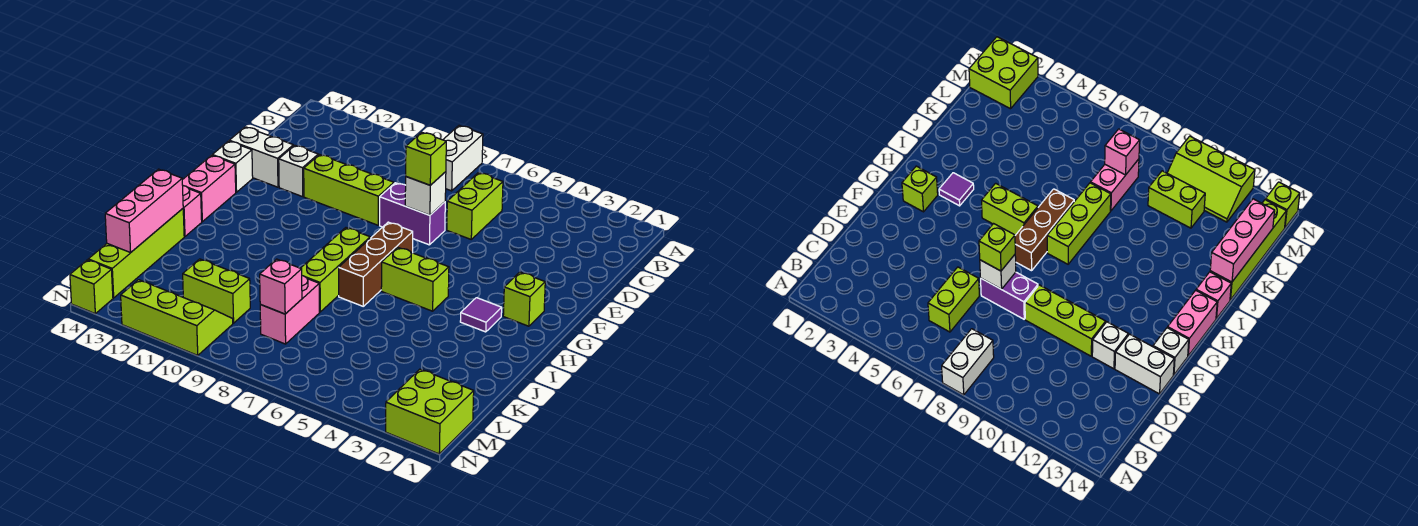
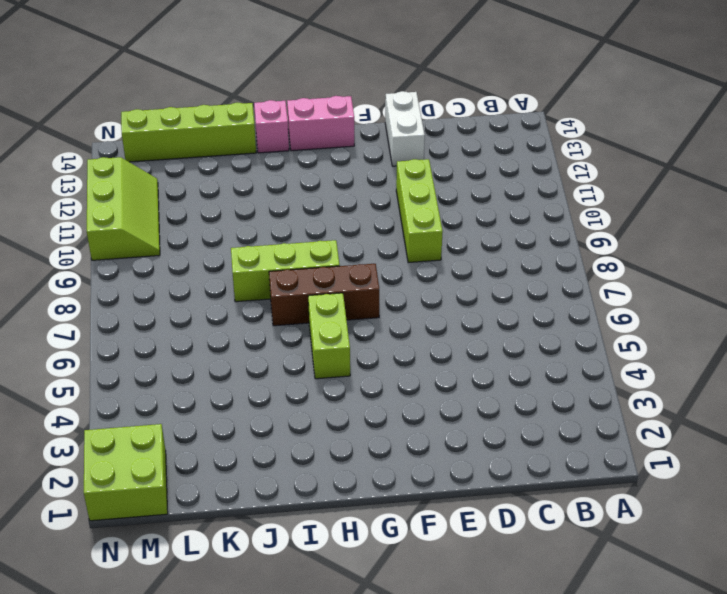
none -> white brick A8:B8 level 1
none -> lime brick C6:D6 level 1
none -> purple brick E7:E8 level 1

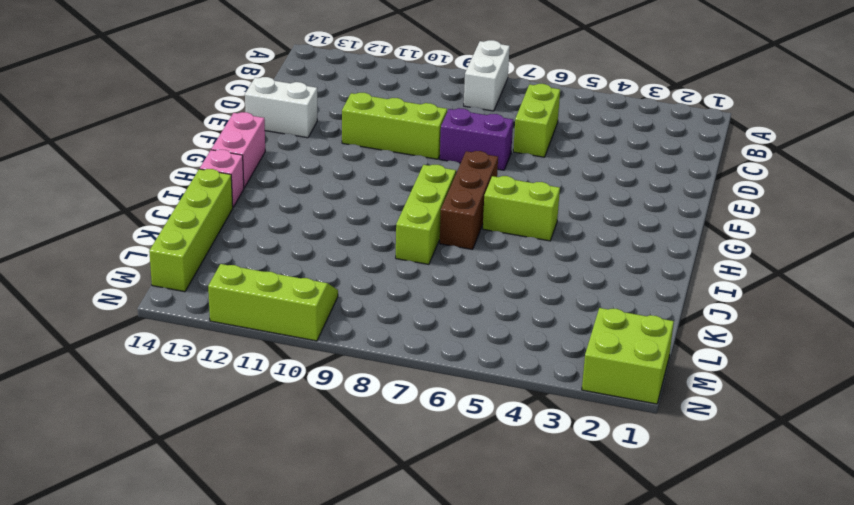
none -> white brick E12 level 1
none -> white brick F14 level 1
none -> lime brick G2 level 1

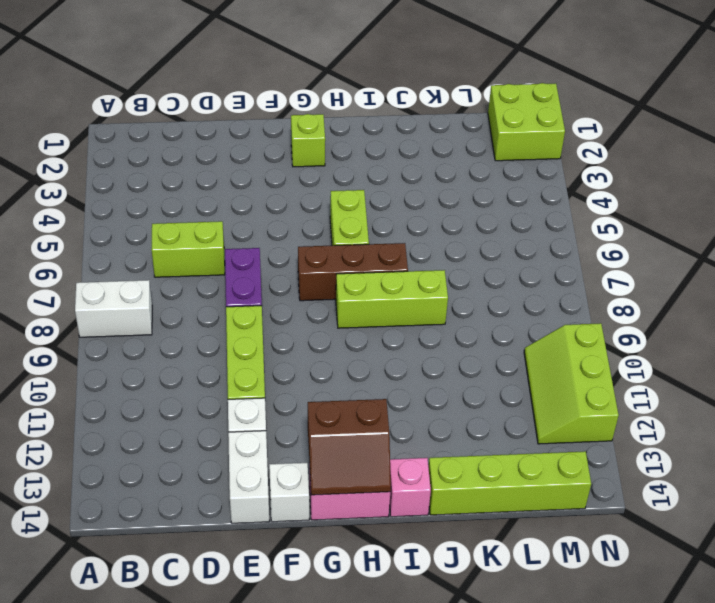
brown slope G13:H14 level 2 top 13 -> none
none -> purple tile H3 level 1
none -> pink brick K8:L8 level 1
none -> lime brick L10:L11 level 1

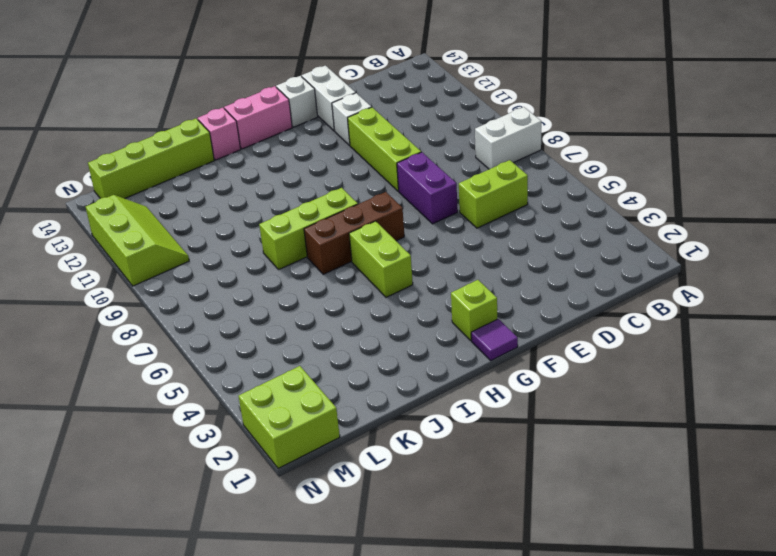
purple tile G1 level 1 -> purple tile H3 level 1
none -> pink brick K8:L8 level 1
none -> lime brick L10:L11 level 1
none -> lime brick N14 level 1

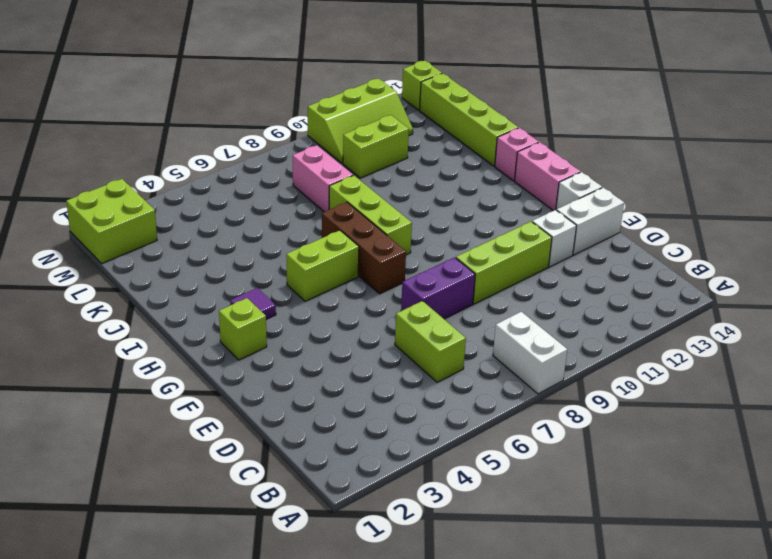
none -> white brick E7 level 2
none -> pink brick J14:L14 level 2
none -> pink brick L8 level 2

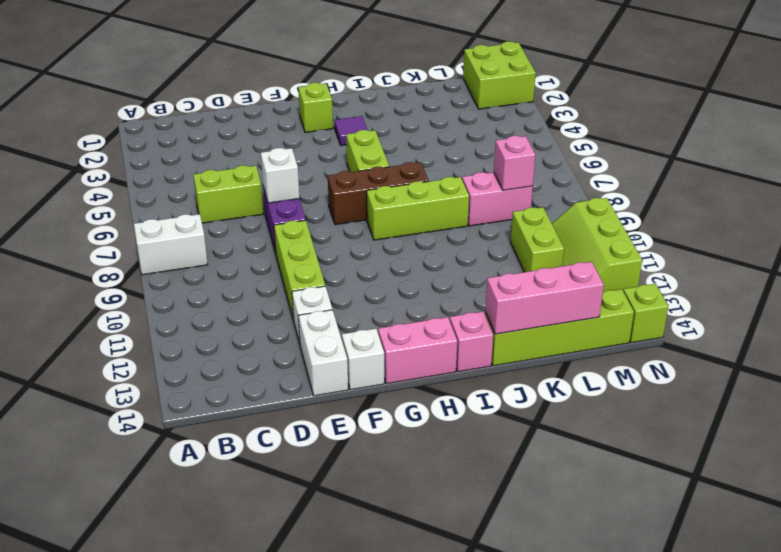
none -> lime brick E7 level 3

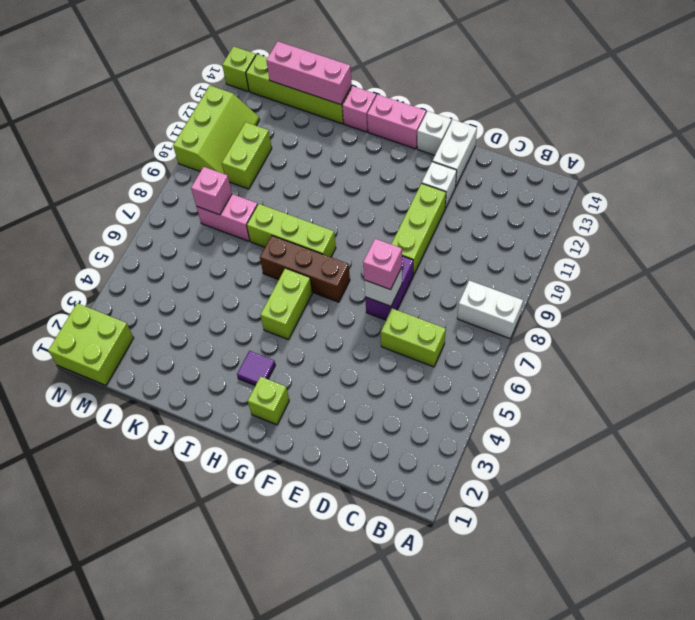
pink brick E7 level 3 -> lime brick E7 level 3

